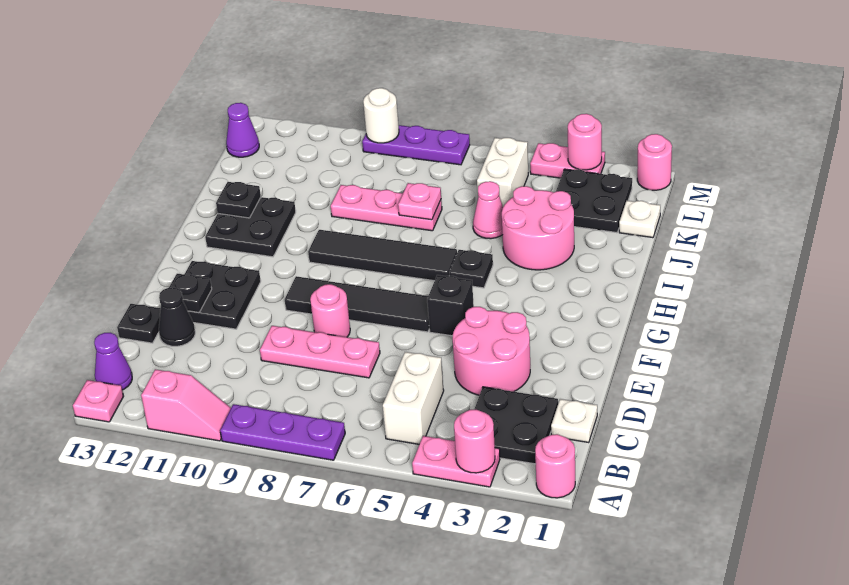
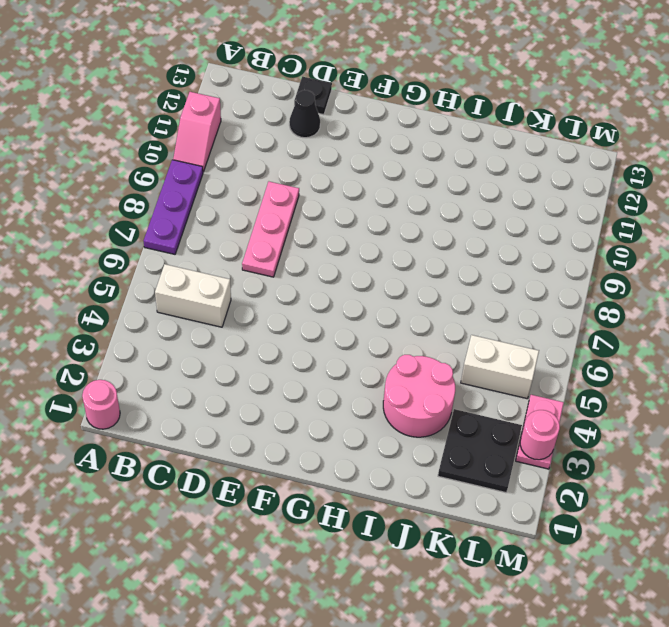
none -> pink plate A3:A4 level 1
none -> pink plate A13 level 1
none -> black plate B2:C3 level 1
none -> purple cone B13 level 1

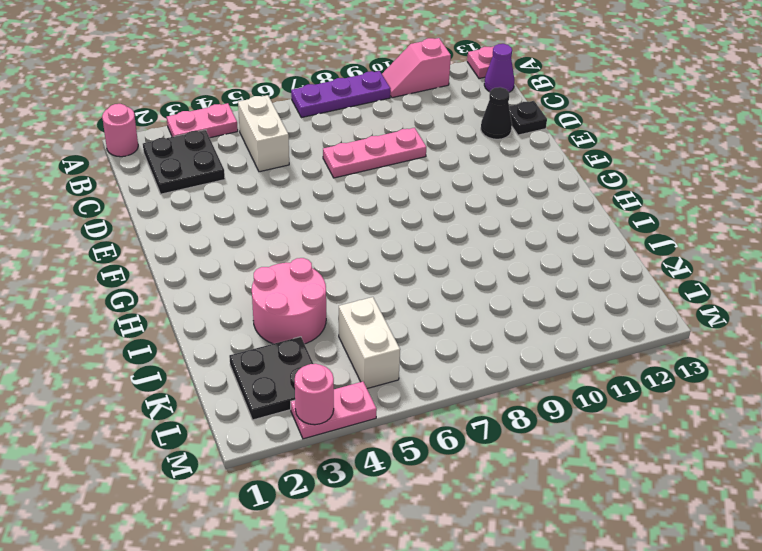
none -> white plate C1 level 1
none -> pink round brick D3:E4 level 1
none -> pink round brick E8 level 1
none -> black plate E11:F12 level 1

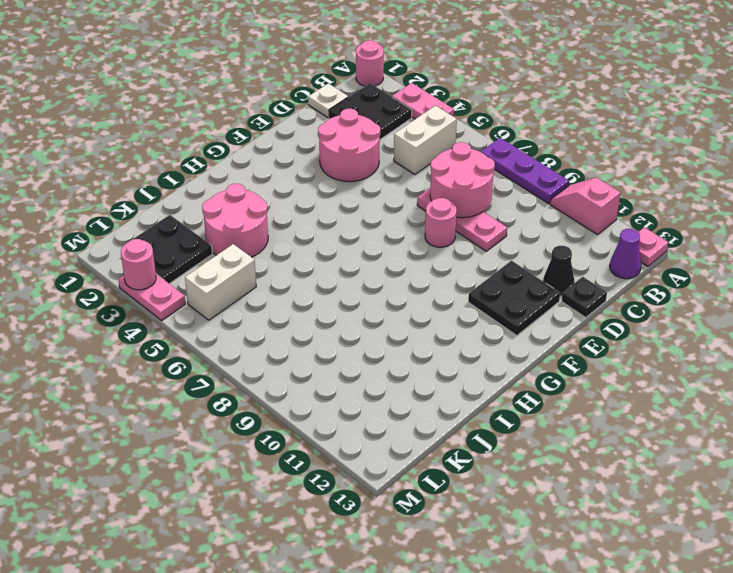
pink round brick C7:D8 level 2 -> none
none -> black brick F5 level 1
none -> black tile F6:F9 level 1
none -> black plate H5 level 1
none -> black tile H6:H9 level 1

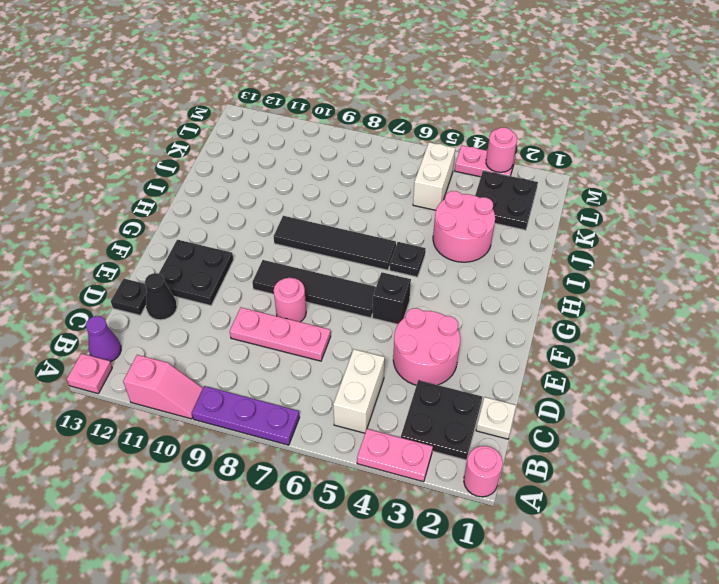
none -> black plate H11:I12 level 1
none -> pink cone J5 level 1
none -> pink plate J7:J9 level 1
none -> white plate K1 level 1

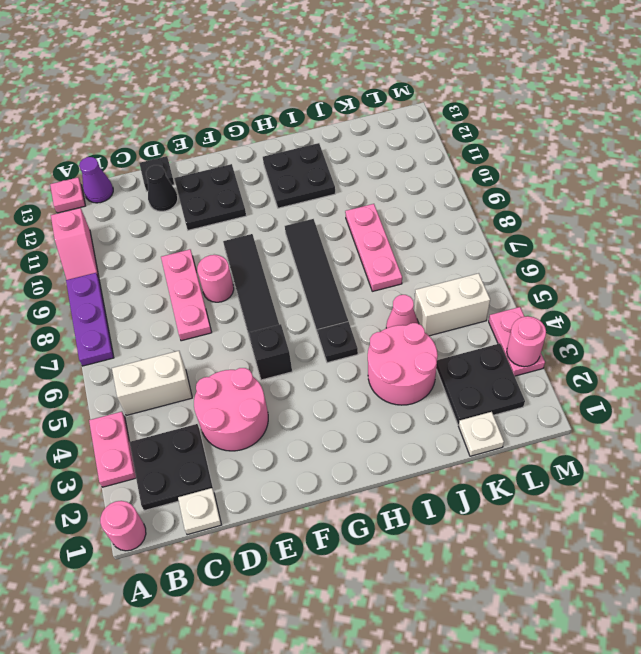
none -> purple cone L13 level 1
none -> pink round brick M1 level 1
none -> purple plate M7:M9 level 1
none -> pink round brick A3 level 2

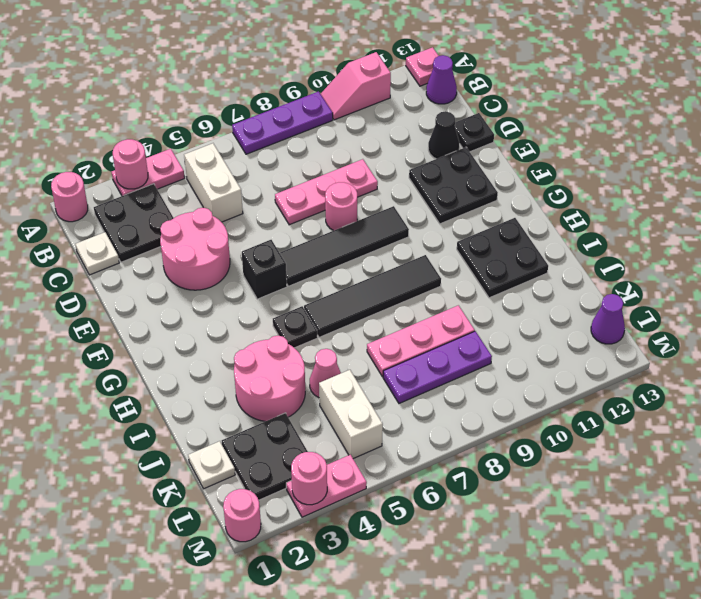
purple plate K7:K9 level 1 -> purple plate M7:M9 level 1
none -> black plate E12 level 2
none -> black plate I12 level 2
none -> pink plate J7 level 2
none -> white round brick M9 level 2

